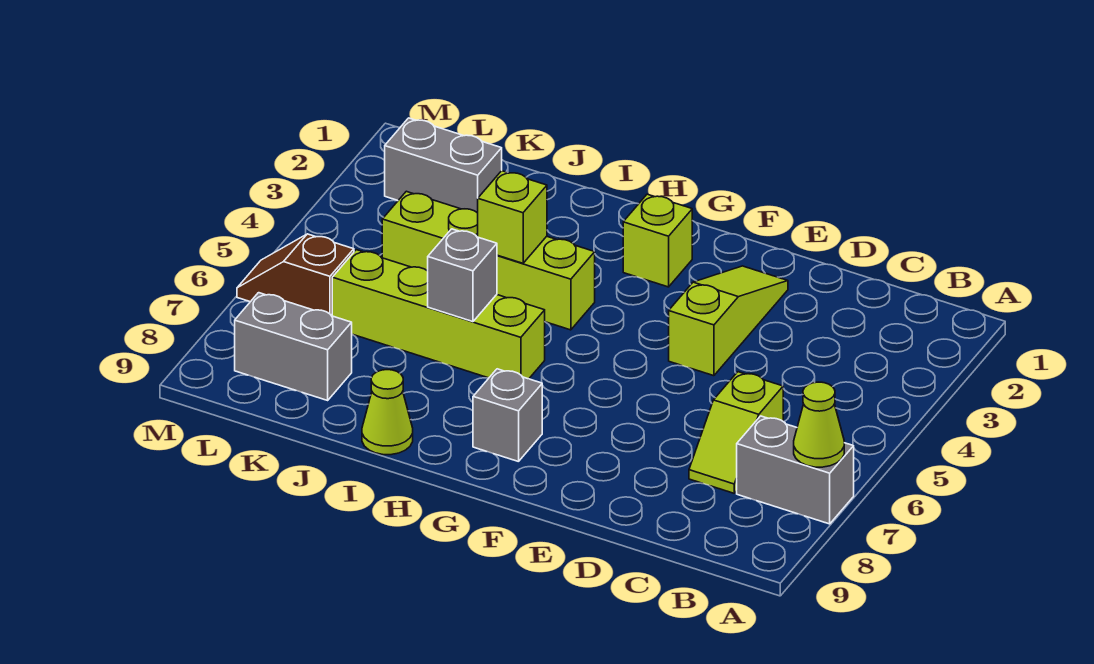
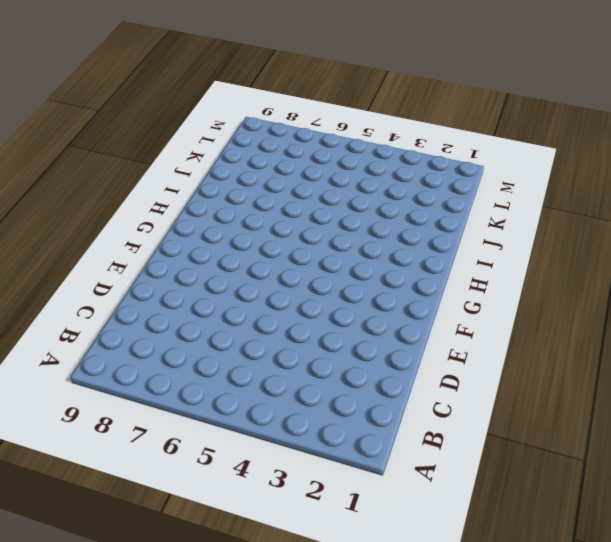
none -> grey brick A7:B7 level 1
none -> lime slope C6:C7 level 1 top 6
none -> lime slope E2:E4 level 1 top 4

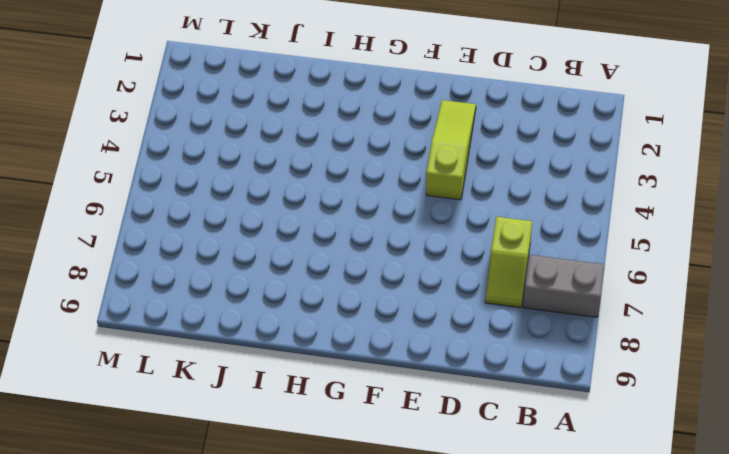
none -> lime brick G2 level 1
none -> grey brick G8 level 1
none -> lime brick H4:K4 level 1

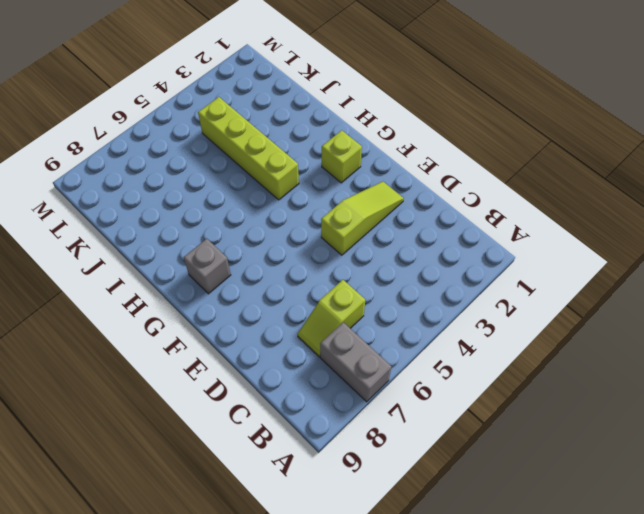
none -> lime brick H6:K6 level 1
none -> lime cone I9 level 1
none -> grey brick K2:L2 level 1

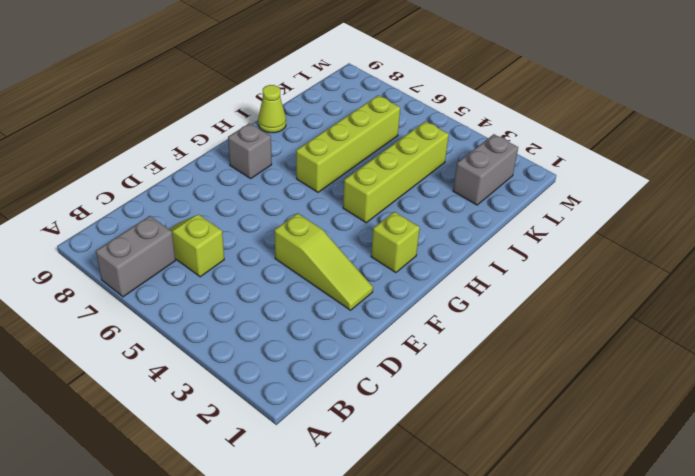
none -> grey brick K8:L8 level 1
none -> brown slope L6:M6 level 1 top L
none -> lime cone A7 level 2

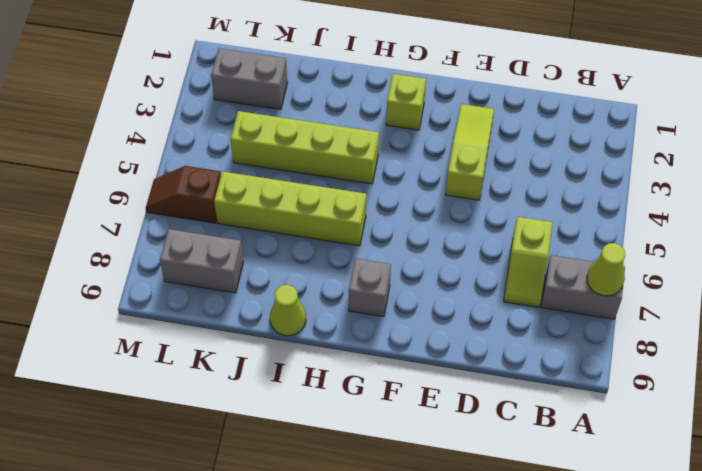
none -> lime brick I4 level 2
none -> grey brick I6 level 2

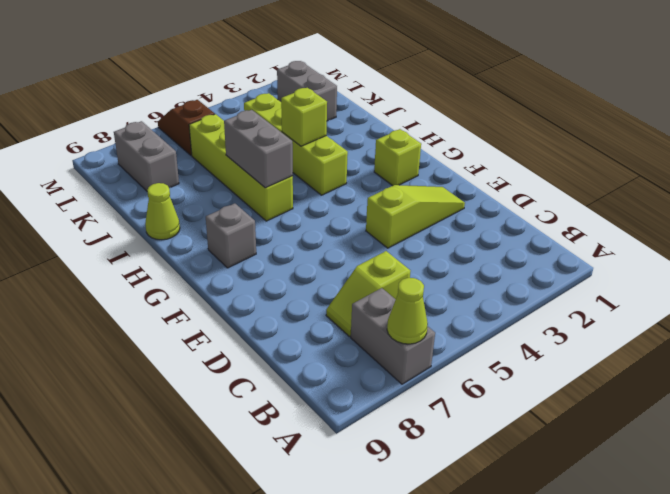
grey brick H6:I6 level 2 -> grey brick I6 level 2

